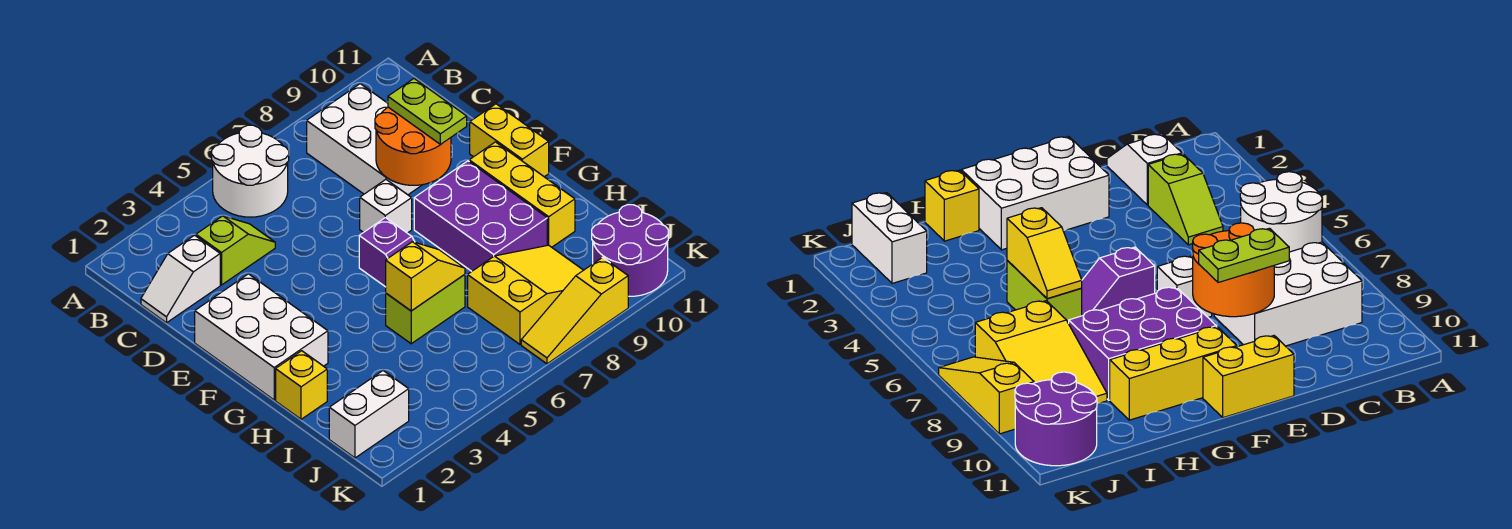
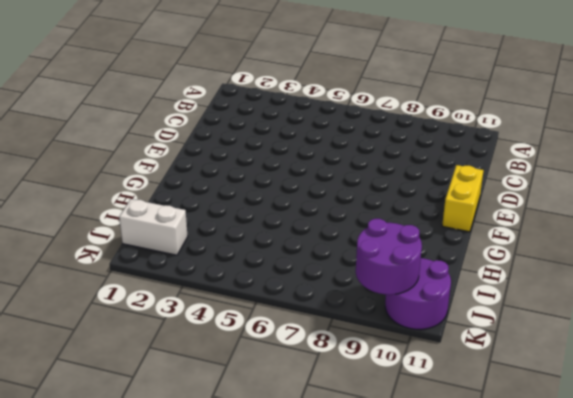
purple round brick J9:K10 level 2 -> none
none -> white round brick A5:B6 level 1
none -> white brick B8:D9 level 1
none -> white slope C1:C2 level 1 top 2

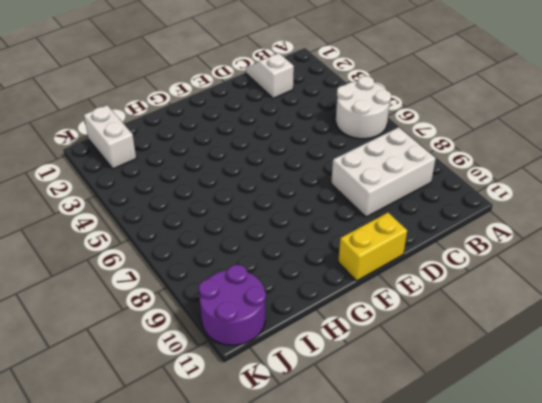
none -> lime slope C3:C4 level 1 top 3
none -> white brick E1:G2 level 1
none -> white brick E7 level 1

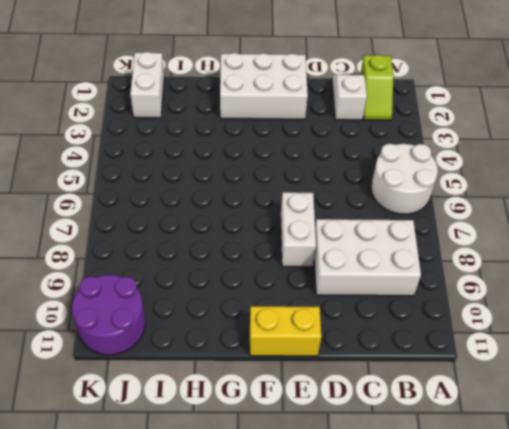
lime slope B1:B2 level 1 top 1 -> lime slope C3:C4 level 1 top 3
white brick E7:E8 level 1 -> white brick E7 level 1
none -> purple slope F6:G6 level 1 top F
none -> purple brick F8:H9 level 1
none -> yellow brick F10:H10 level 1

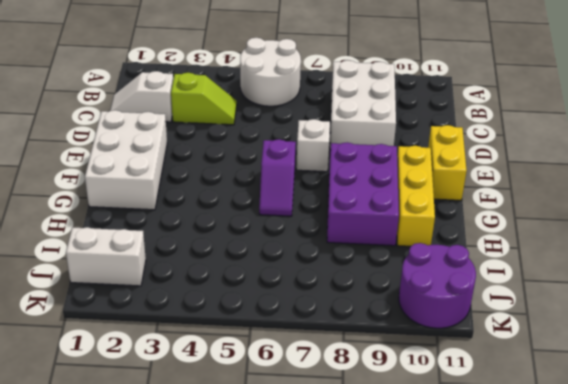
none -> yellow brick H1 level 1
none -> lime brick H5:H6 level 1
none -> yellow slope I7:J9 level 1 top 7

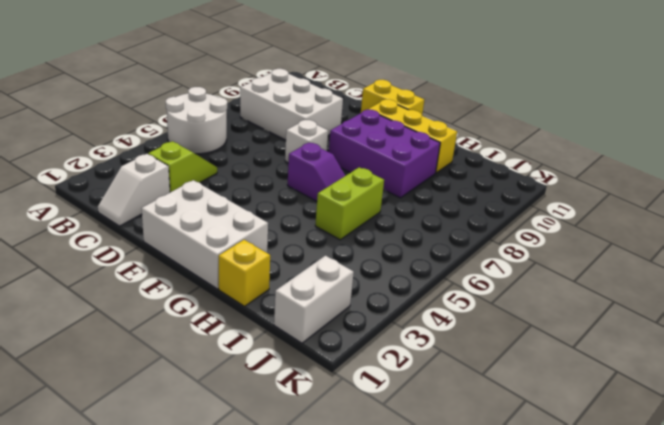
none -> yellow slope I7:J9 level 1 top 7
none -> purple round brick J10:K11 level 1
none -> yellow slope K7:K9 level 1 top 9

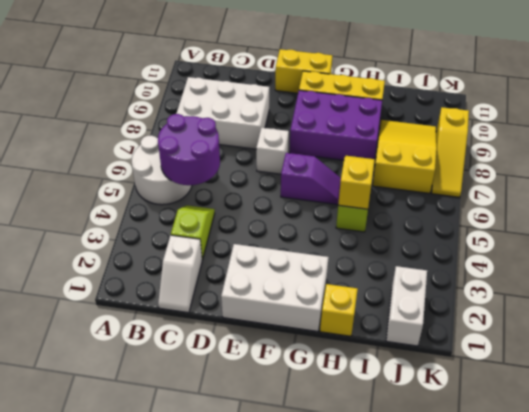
purple round brick B5:C6 level 2 -> purple round brick J10:K11 level 1
none -> orange round brick D8:E9 level 2
none -> lime plate D9:E9 level 3

